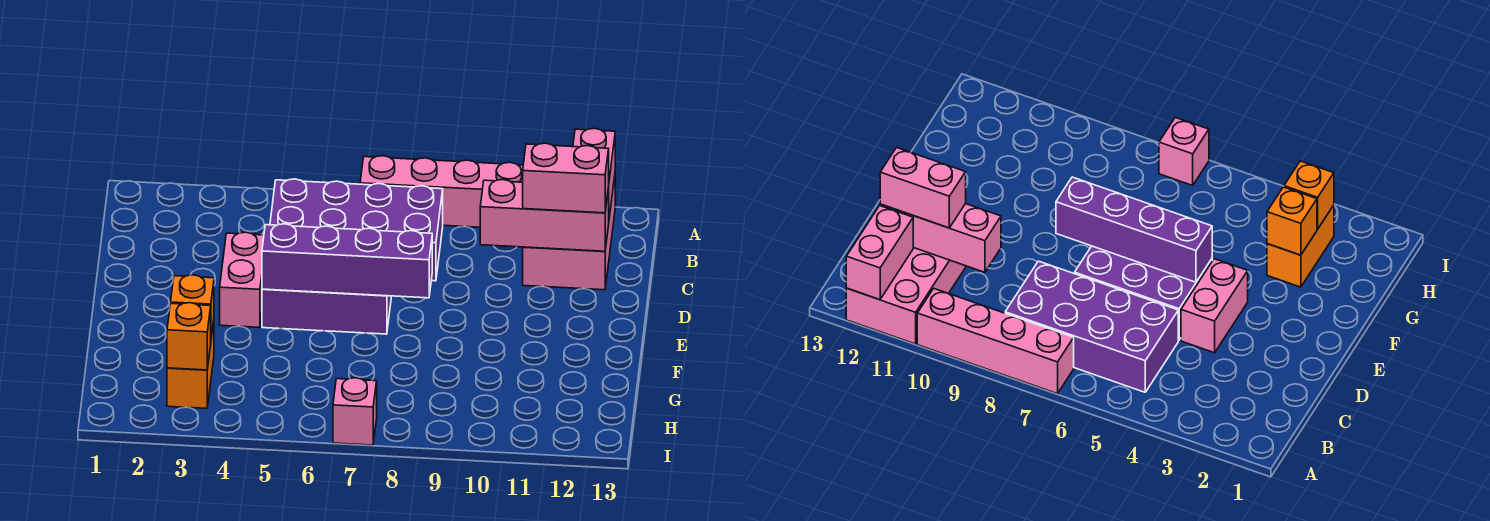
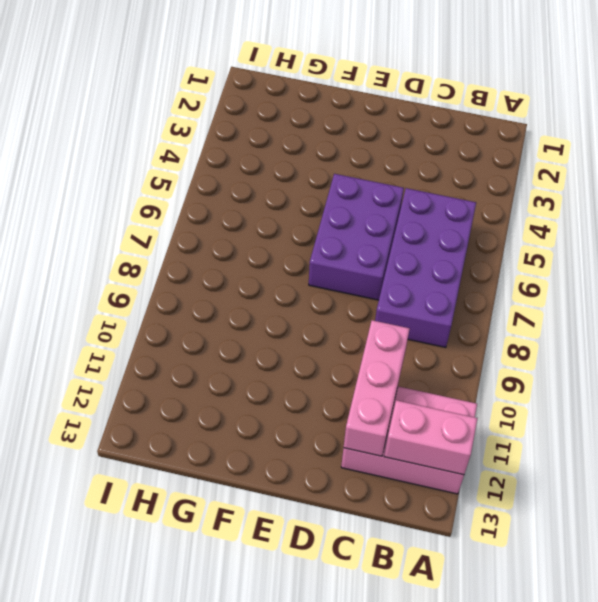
none -> pink brick A7:A10 level 1
none -> pink brick D4:E4 level 1
none -> orange brick G3:H3 level 1

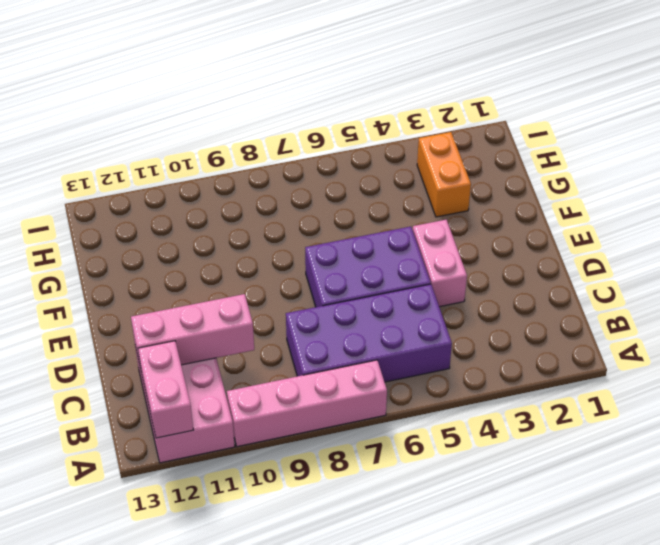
none -> pink brick I7 level 1
none -> purple brick E5:E8 level 2
none -> orange brick G3 level 2

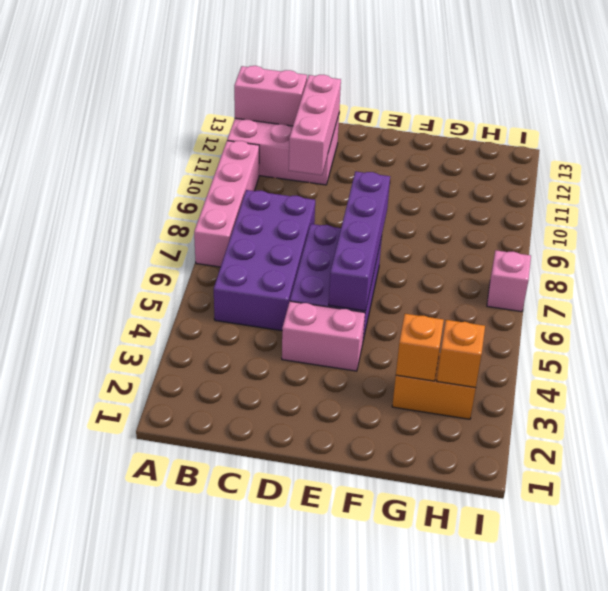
none -> pink brick C11:C12 level 3

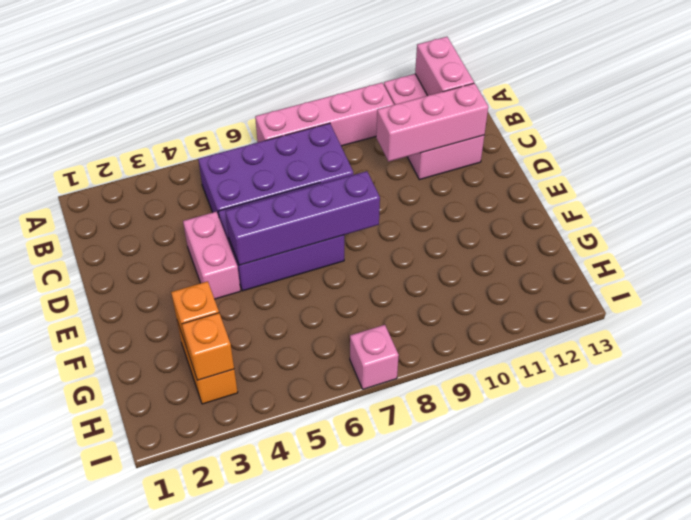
none -> pink brick C11:C12 level 3

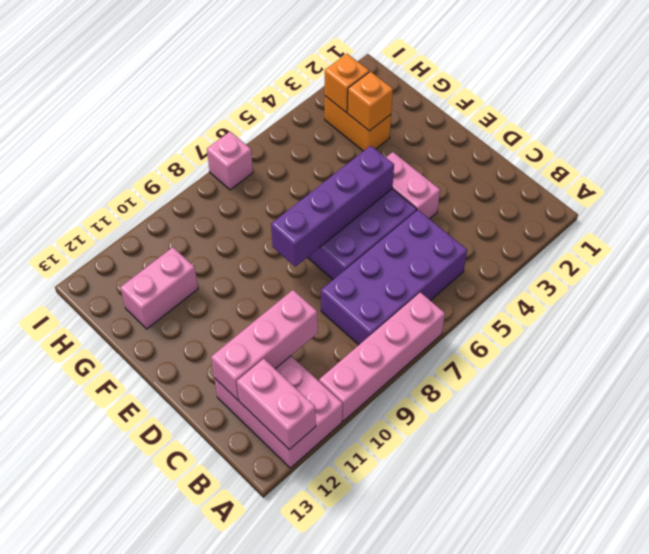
pink brick G11:G12 level 1 -> pink brick C11:C12 level 3

